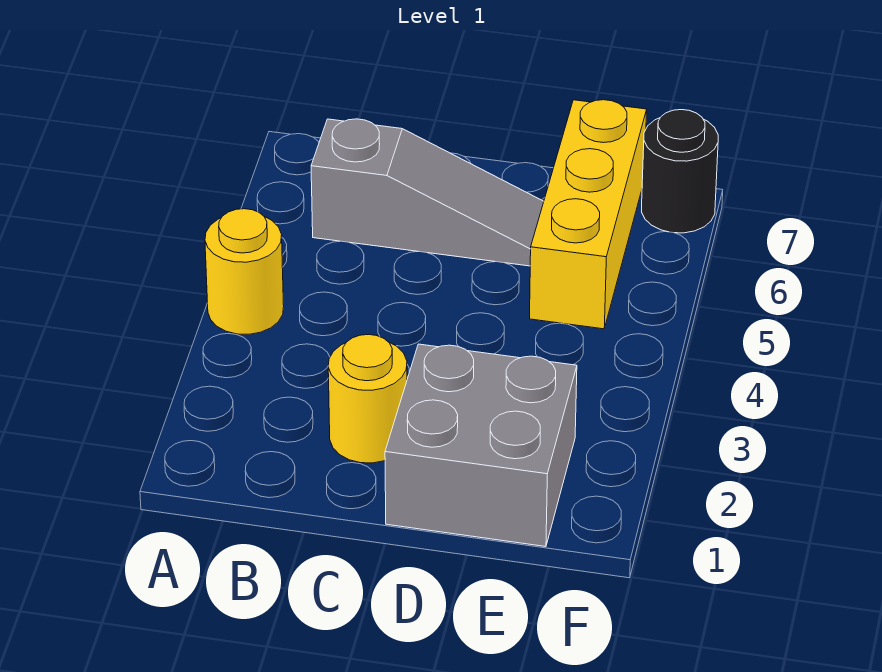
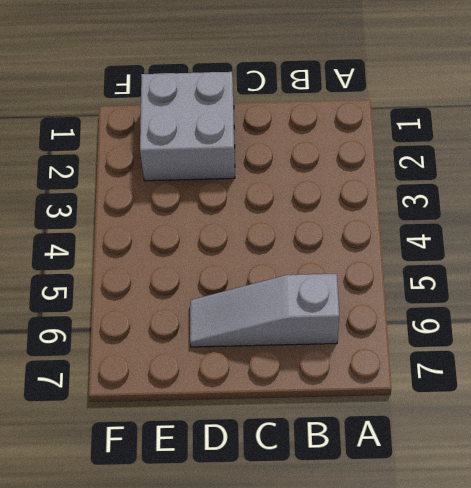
none -> yellow round brick A4 level 1
none -> yellow round brick C2 level 1

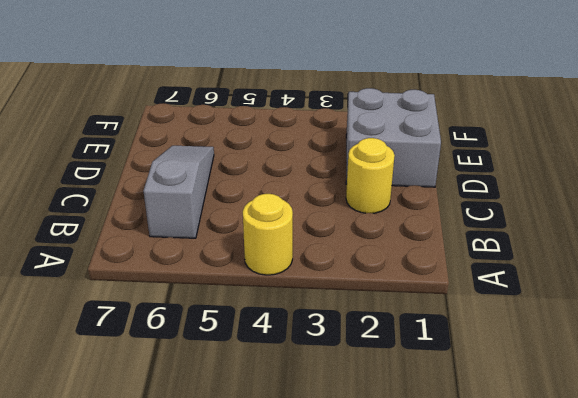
none -> yellow brick E5:E7 level 1
none -> black round brick F7 level 1

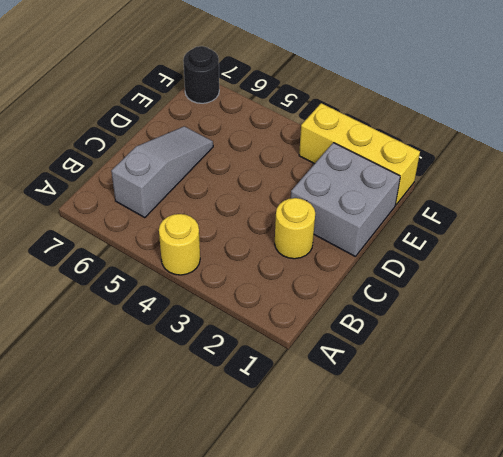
yellow brick F1:F3 level 1 -> yellow brick E5:E7 level 1

